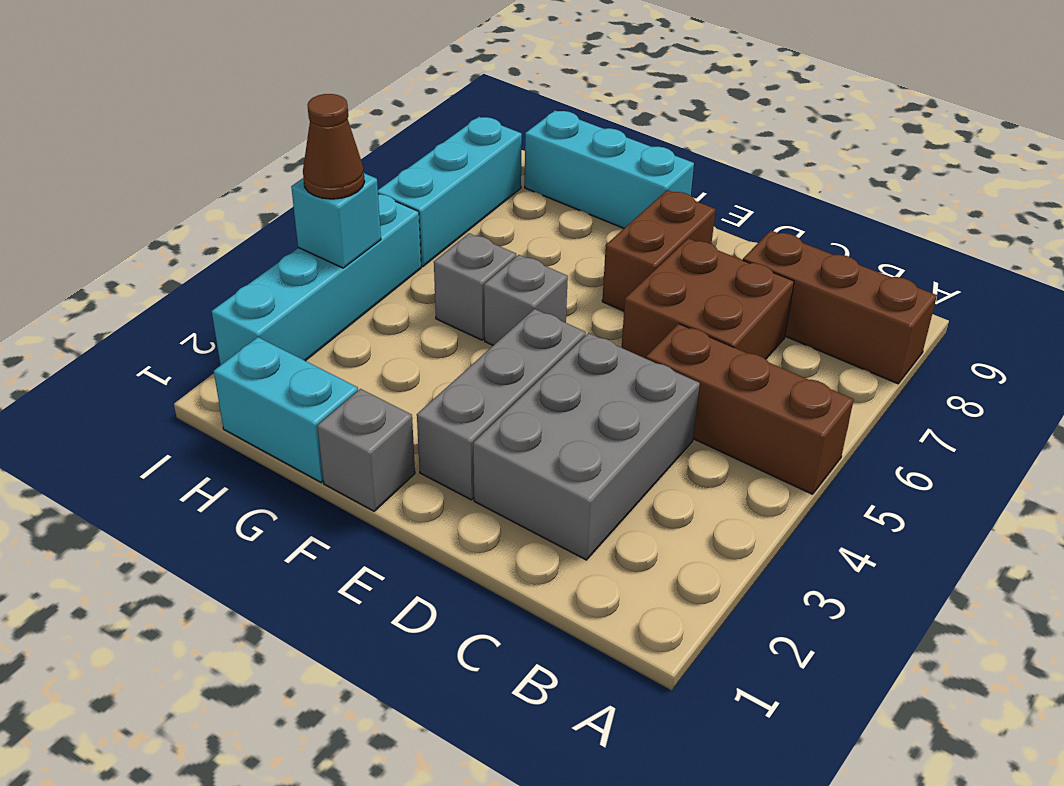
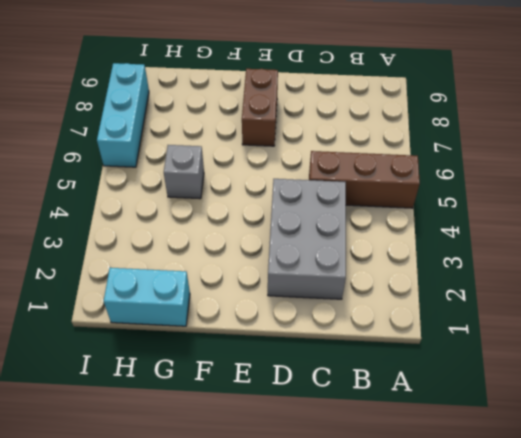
none -> brown brick A8:C8 level 1
none -> brown brick C6:D7 level 1
none -> grey brick E2:E4 level 1

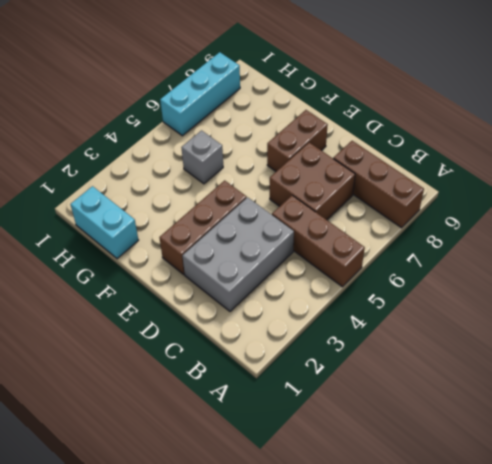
brown brick E2:E4 level 1 -> grey brick E2:E4 level 1
none -> grey brick F1 level 1
none -> grey brick F5 level 1
none -> cyan brick F9:H9 level 1

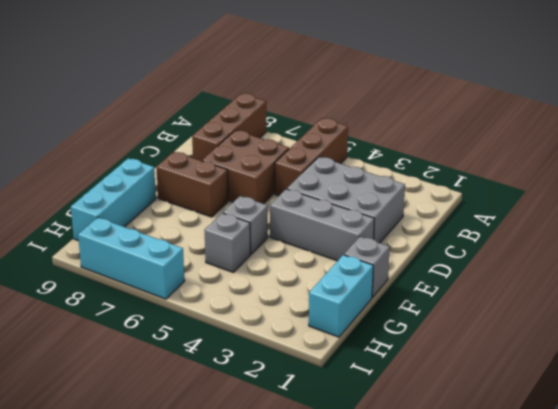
none -> cyan brick I2:I5 level 1
none -> cyan brick I4 level 2
none -> brown cone I4 level 3

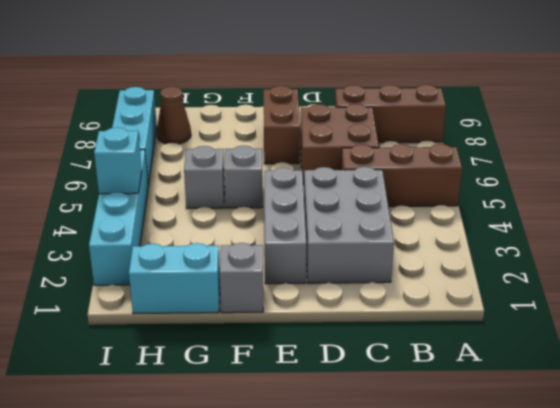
brown cone H8 level 1 -> brown cone I4 level 3
none -> cyan brick F9:H9 level 1

